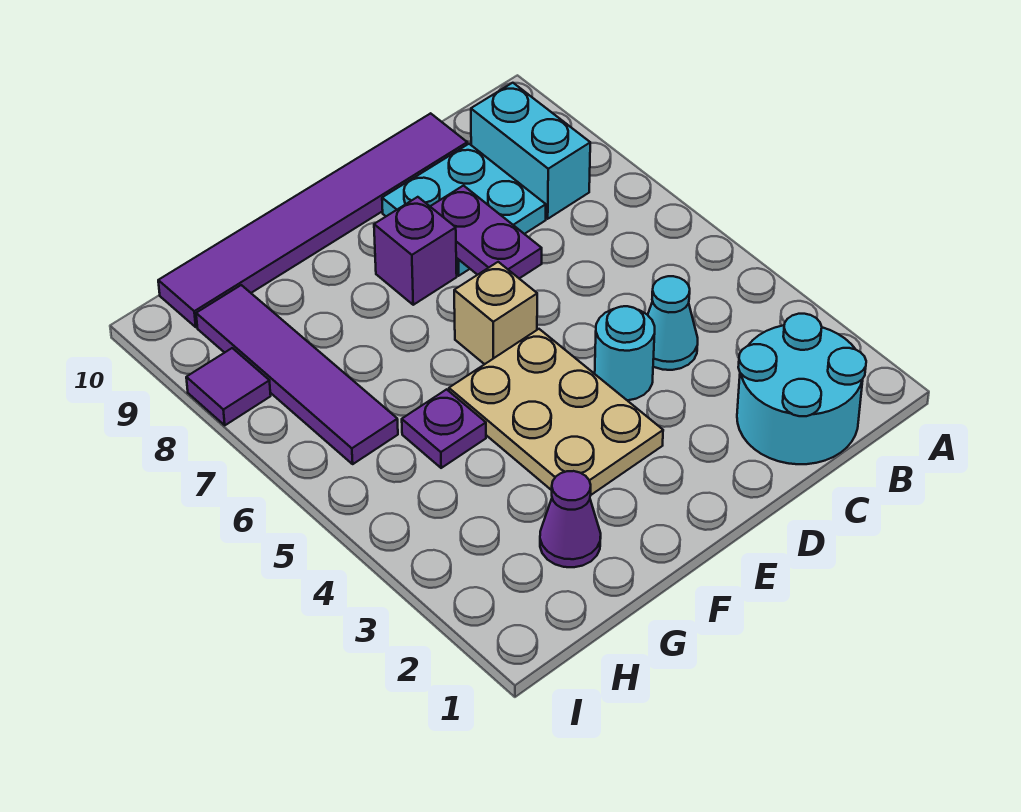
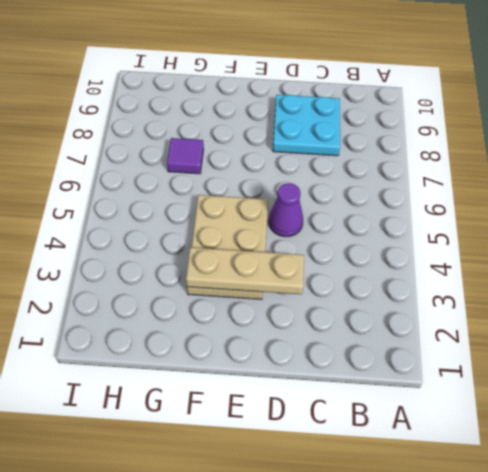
tan plate D3:F3 level 2 -> none
purple cone D5 level 1 -> purple cone G2 level 1
purple tile G7 level 1 -> purple tile I8 level 1
none -> cyan round brick B1:C2 level 1
none -> cyan brick B8:B9 level 1
none -> cyan cone C4 level 1

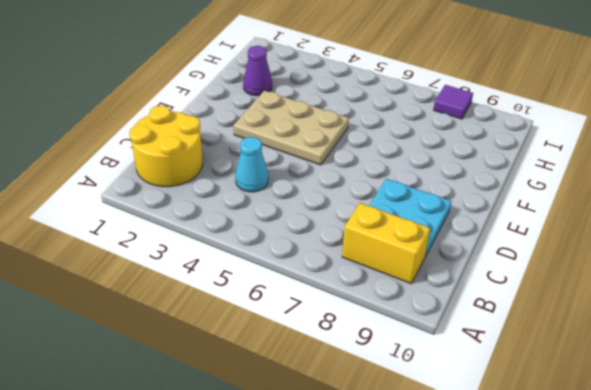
yellow round brick B1:C2 level 1 -> cyan round brick B1:C2 level 1
yellow brick B8:B9 level 1 -> cyan brick B8:B9 level 1
none -> purple tile C10:H10 level 1
none -> cyan round brick D4 level 1
none -> tan brick E6 level 1

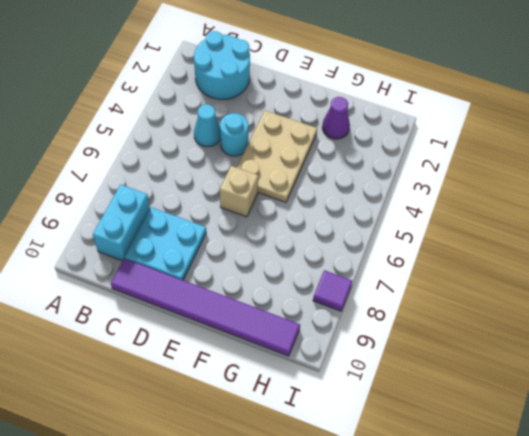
none -> purple brick E8 level 1
none -> purple plate G5 level 1
none -> purple tile H6:H9 level 1

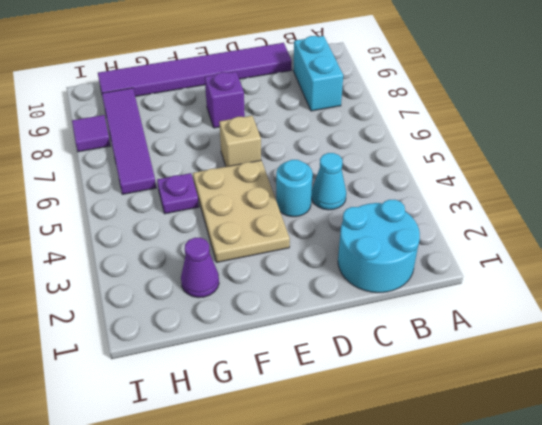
none -> cyan plate C8:D9 level 1
none -> purple plate D7:D8 level 2

